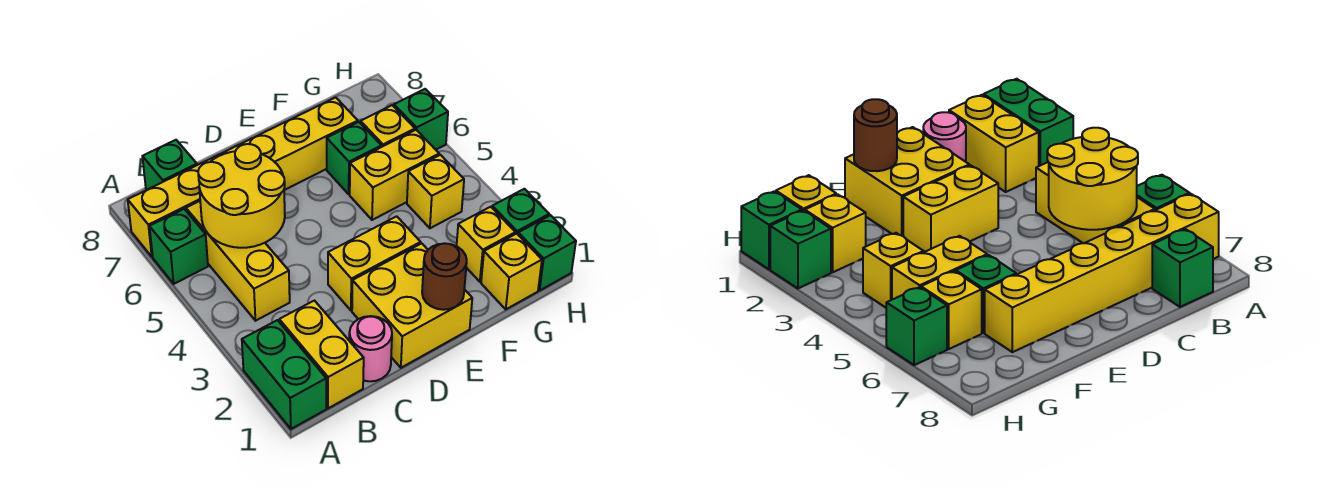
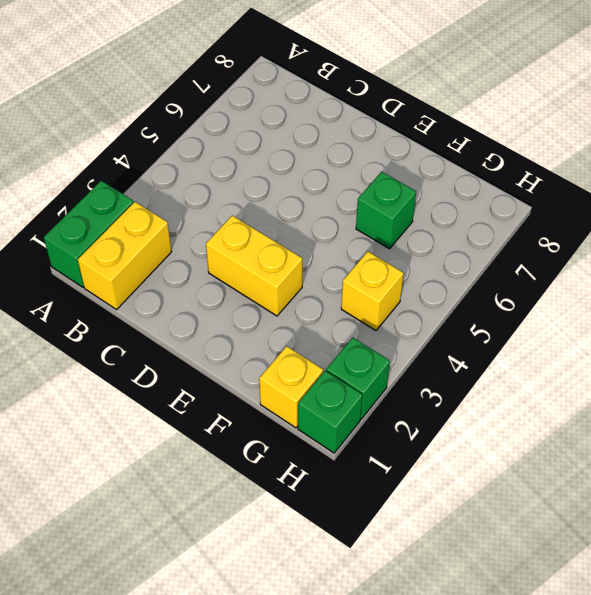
none -> green brick A6 level 1
none -> yellow brick A7:F7 level 1
none -> yellow brick B4:B6 level 1

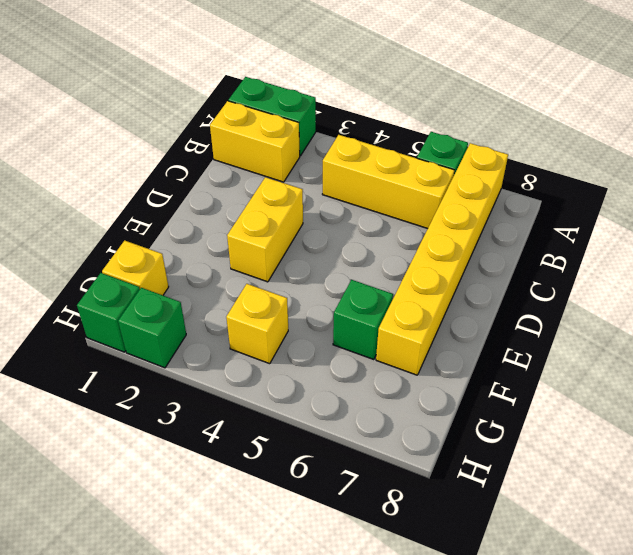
none -> green brick B8 level 1
none -> pink round brick C1 level 1
none -> yellow brick D1:E2 level 1

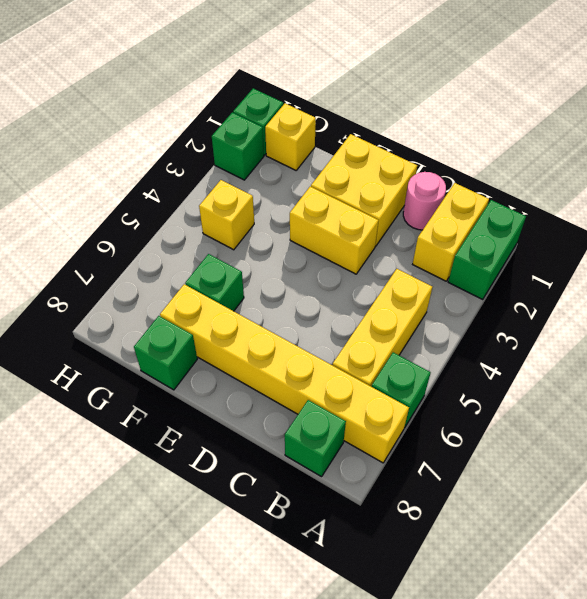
green brick F8 level 1 -> green brick H6 level 1
none -> yellow brick F5:G5 level 1
none -> yellow brick G2 level 1
none -> yellow brick G6 level 1

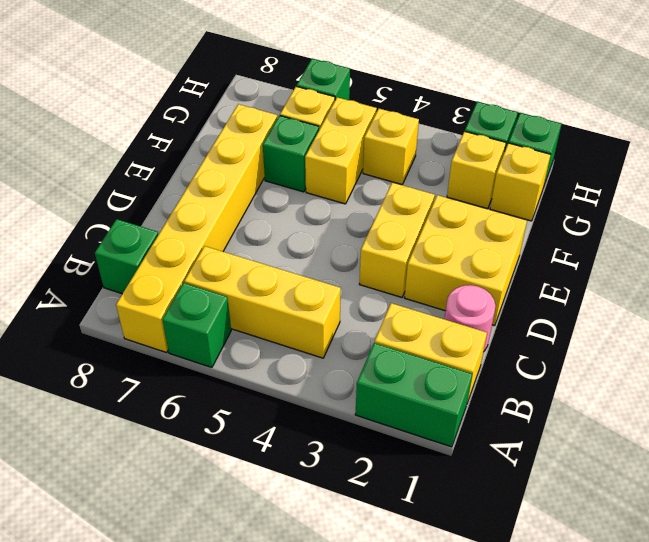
none -> yellow round brick B5:C6 level 2
none -> brown round brick E1 level 2

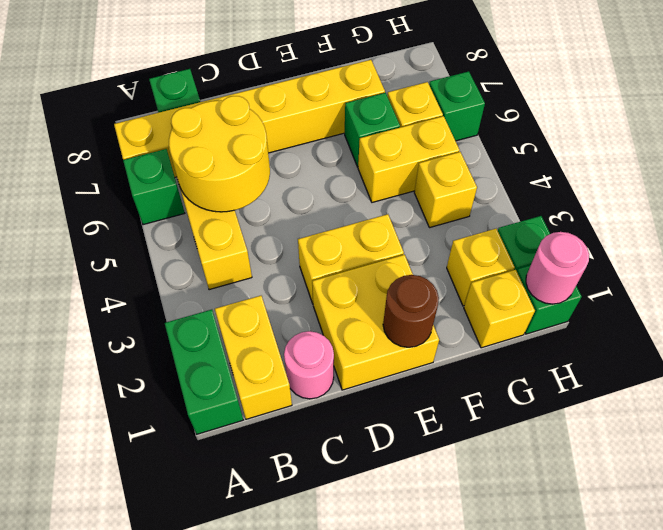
pink round brick H1 level 2 -> none

